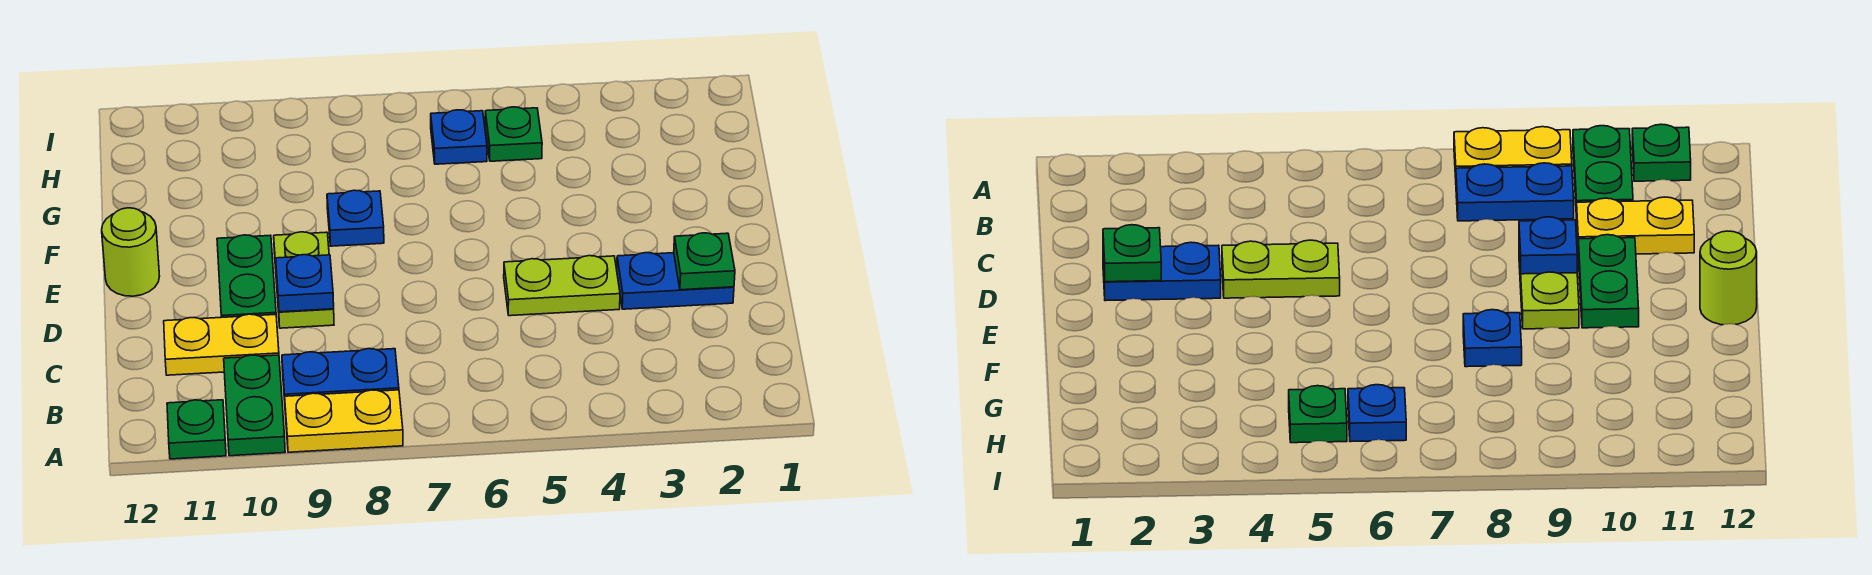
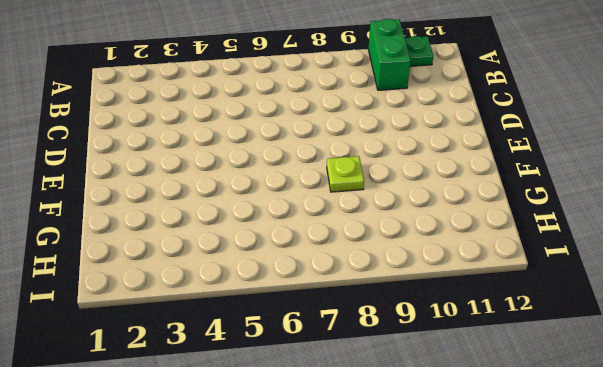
green brick A10:B10 level 1 -> green plate A10:B10 level 1
lime plate F8 level 1 -> blue plate F8 level 1
none -> yellow plate A8:A9 level 1
none -> blue plate B8:B9 level 1
none -> yellow plate C10:C11 level 1

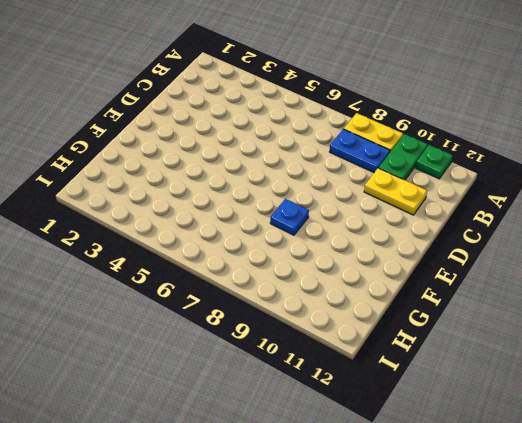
none -> blue plate D2:D3 level 1
none -> lime plate D4:D5 level 1
none -> lime plate D9:E9 level 1

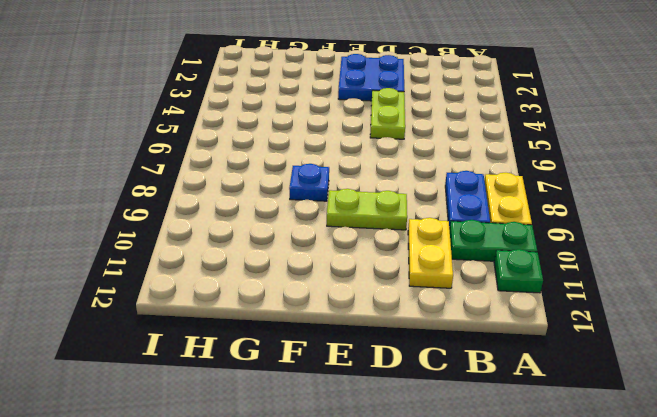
blue plate D2:E3 level 1 -> blue plate D2:D3 level 1
none -> green plate D10:E10 level 1
none -> lime round brick E12 level 1
none -> green plate H5 level 1

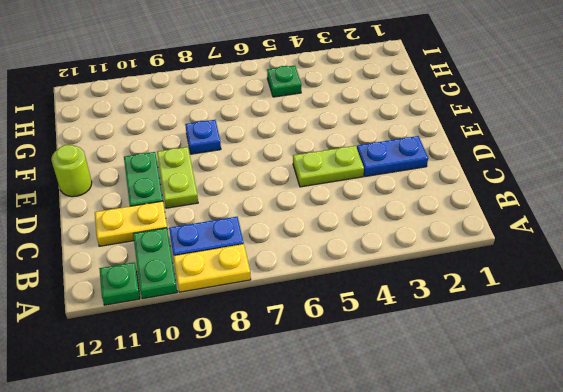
none -> blue plate H6 level 1
none -> green plate D2 level 2
none -> blue plate D9 level 2

